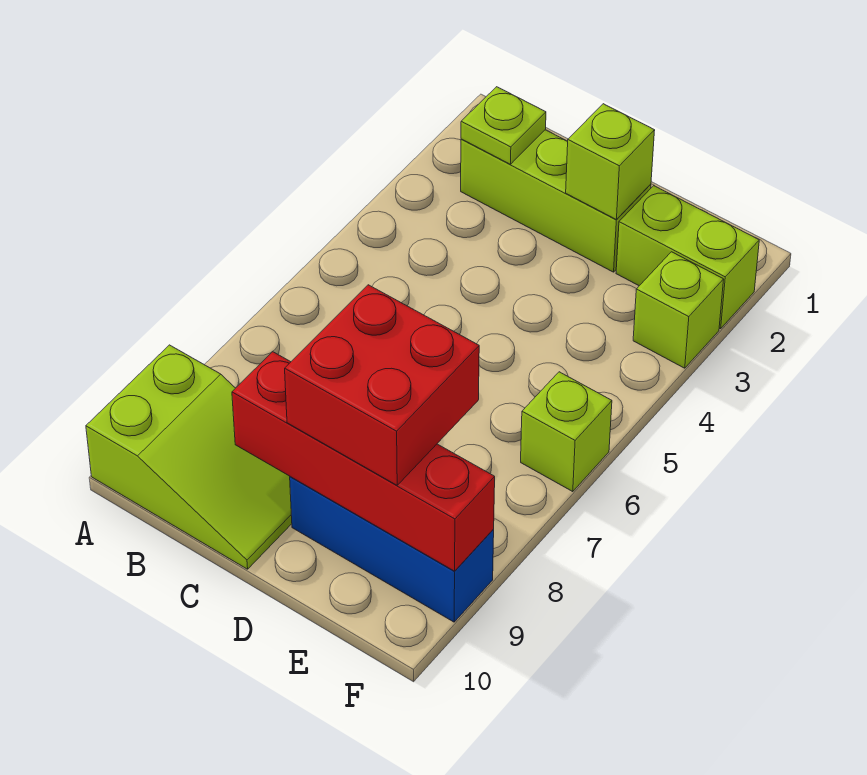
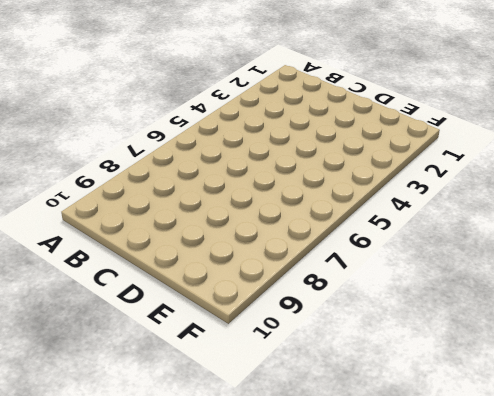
none -> lime slope A9:C10 level 1 top A
none -> lime brick B2:D2 level 1

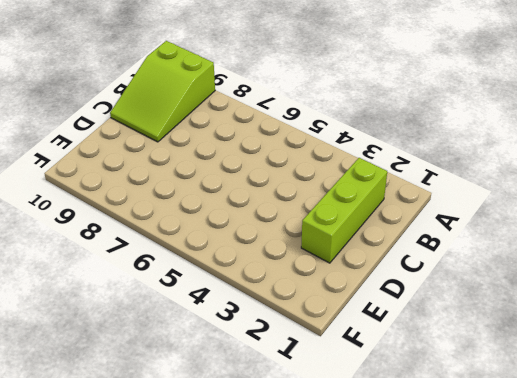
none -> blue brick D9:F9 level 1
none -> lime brick E2:F2 level 1

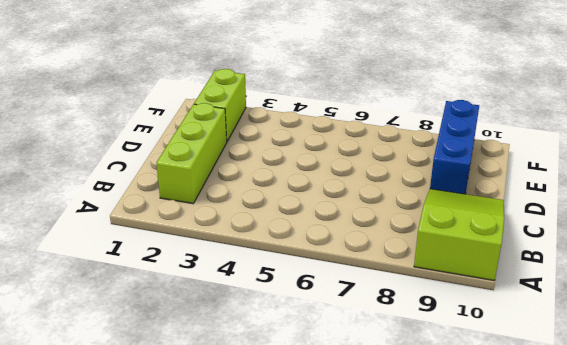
none -> lime brick F3 level 1
none -> lime brick F6 level 1

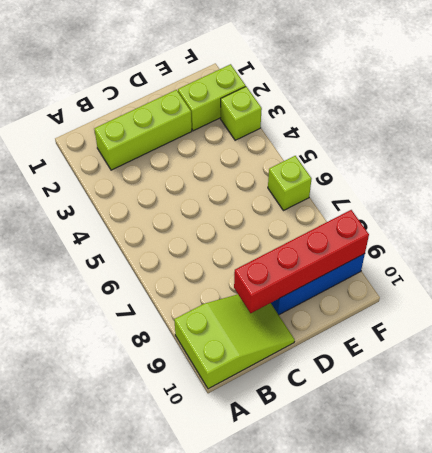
none -> lime plate B2 level 2
none -> lime brick D2 level 2

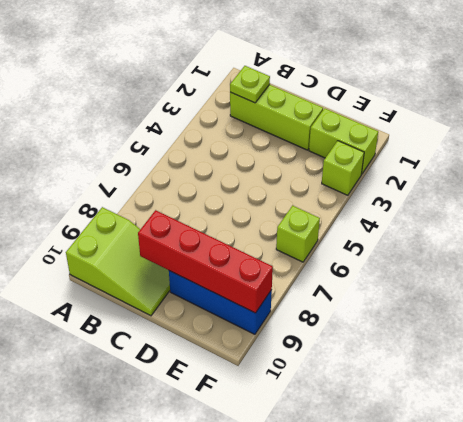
none -> lime brick D2 level 2
none -> red brick D8:E9 level 3

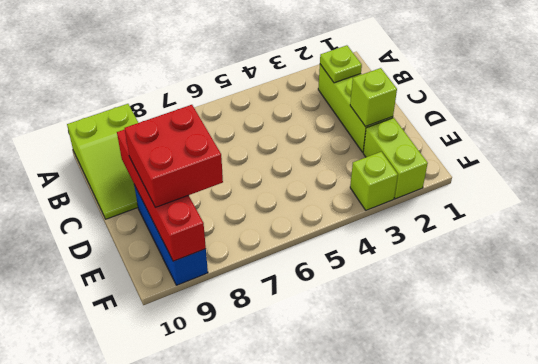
none -> lime brick F6 level 1

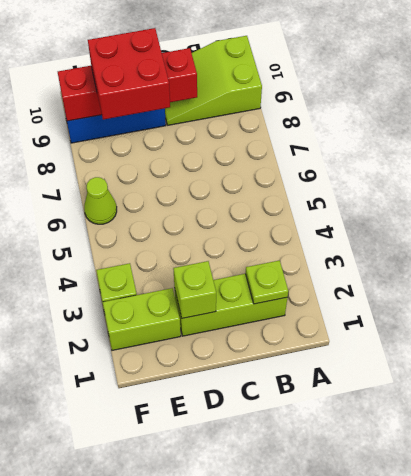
lime cone F6 level 1 -> lime brick F6 level 1

